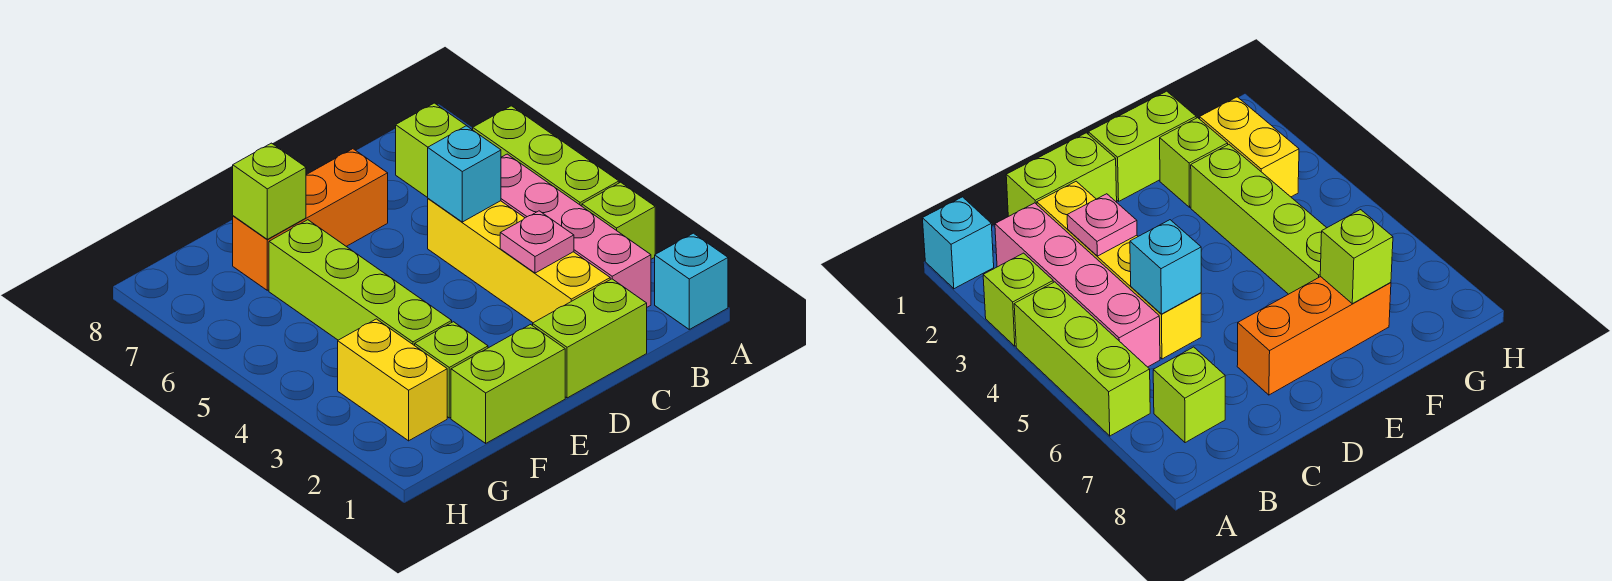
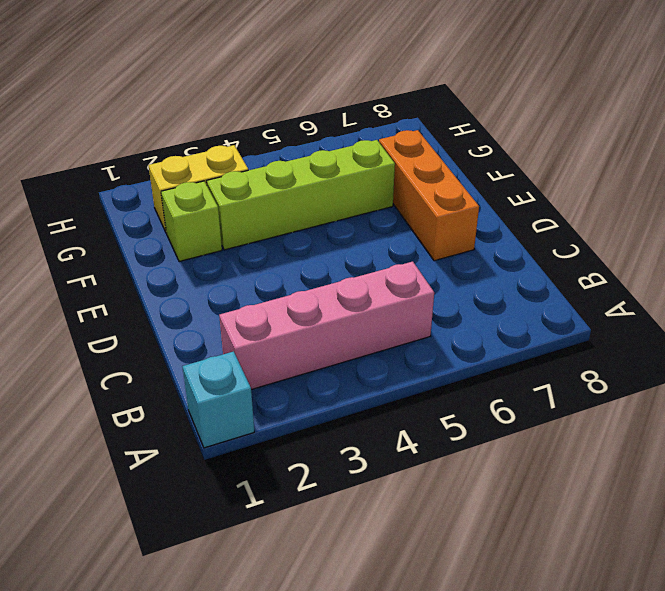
none -> lime brick A3 level 1
none -> lime brick A4:A6 level 1
none -> lime brick B7 level 1

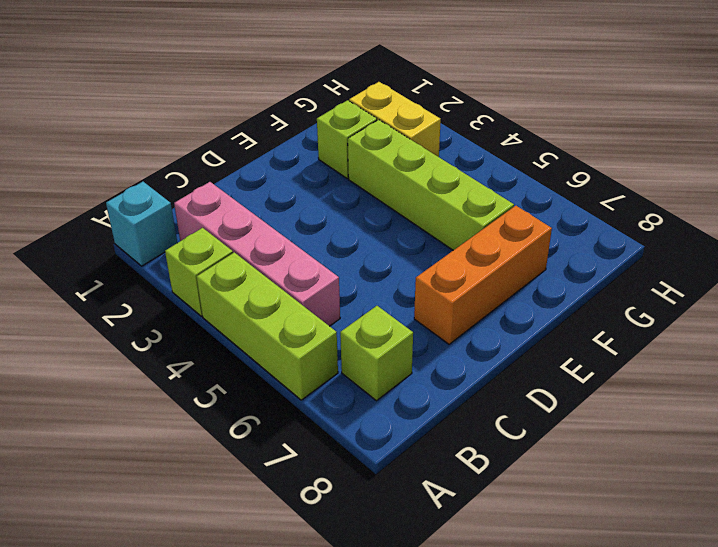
none -> lime brick C1:D1 level 1
none -> yellow brick C2:C5 level 1
none -> lime brick E1:F1 level 1

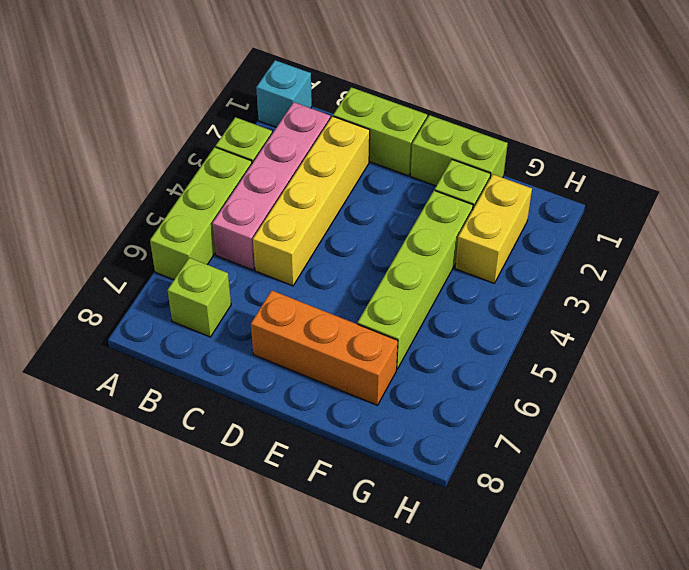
none -> pink plate C3 level 2
none -> cyan brick C5 level 2
none -> lime brick F7 level 2

